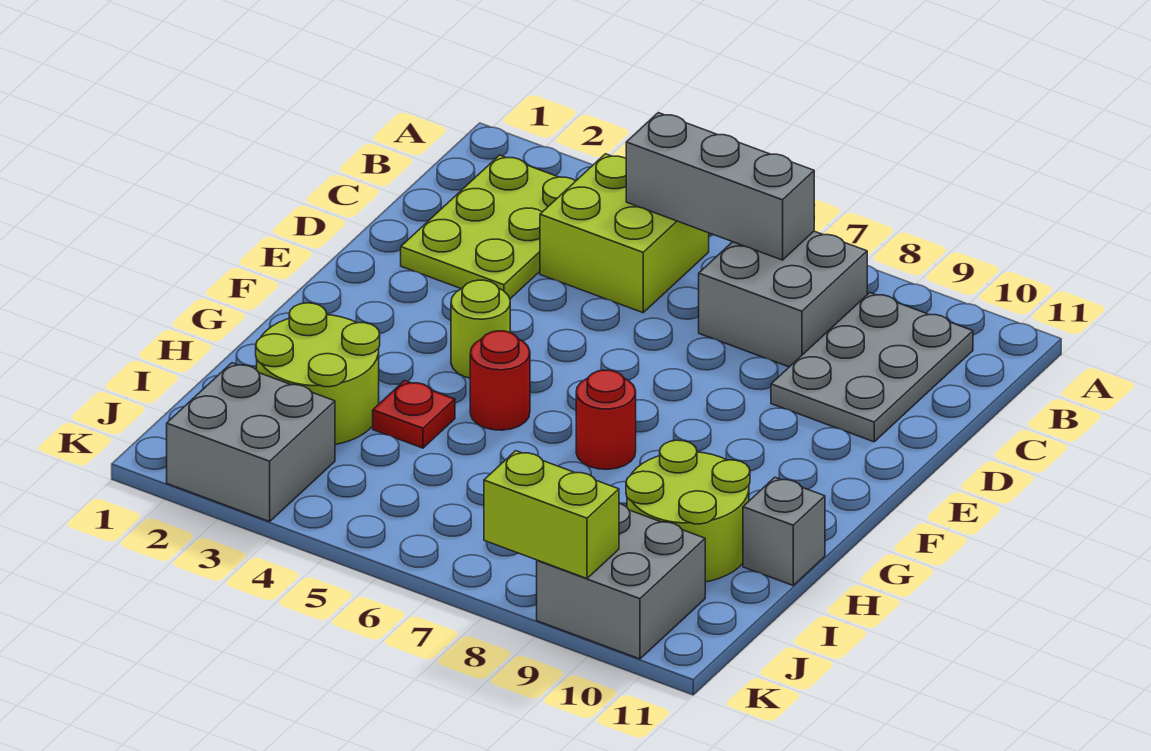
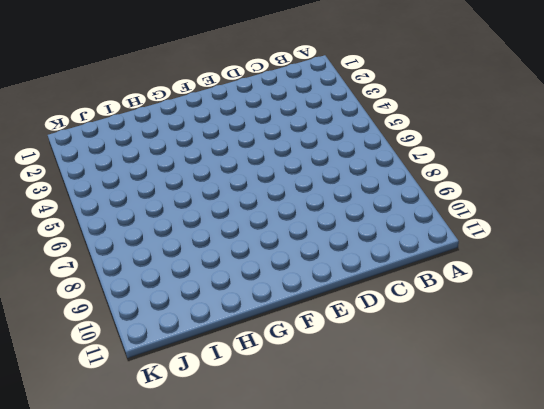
none -> lime plate B2:D3 level 1
none -> lime brick B4:C5 level 1
none -> grey brick B7:C8 level 1

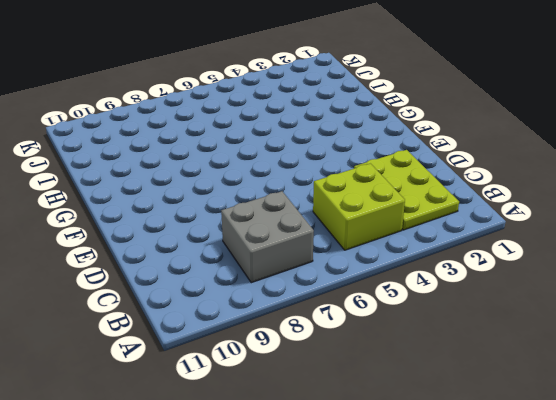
none -> grey plate B9:D10 level 1
none -> lime round brick F4 level 1
none -> red round brick G5 level 1

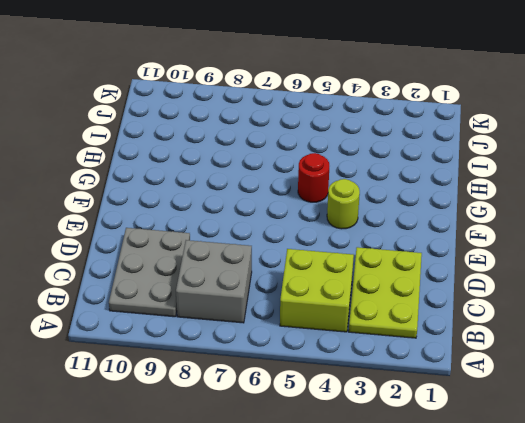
none -> red round brick G7 level 1
none -> lime round brick H2:I3 level 1
none -> red plate H4 level 1

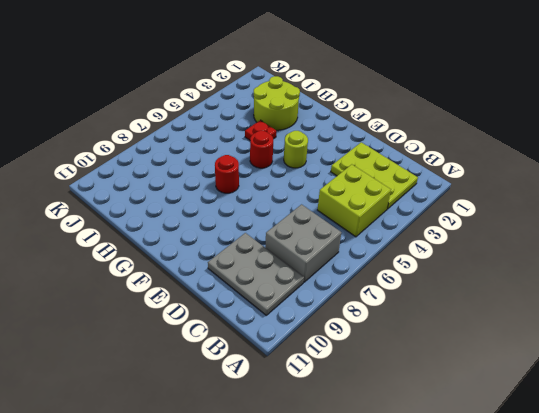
none -> lime round brick H9:I10 level 1
none -> grey brick H11 level 1
none -> grey brick J2:K3 level 1

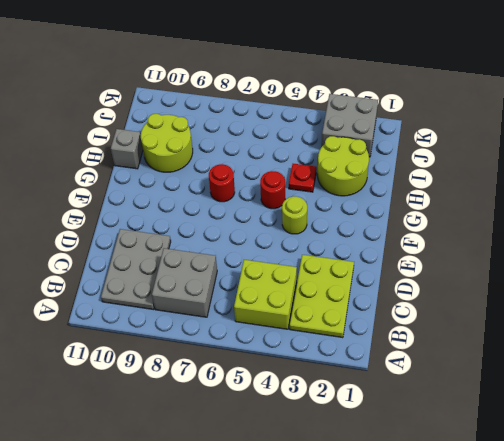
none -> grey brick J9:K10 level 1
none -> grey brick B5:B7 level 2
none -> lime brick K8:K9 level 2

